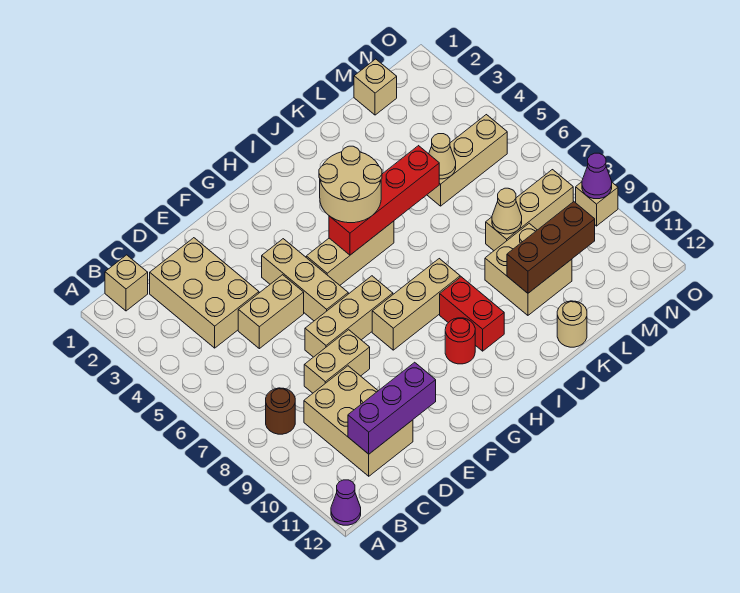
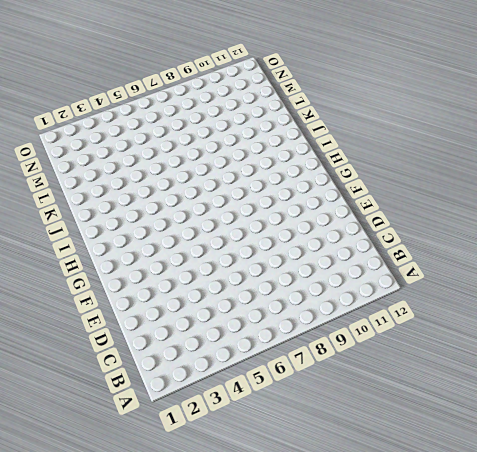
none -> purple cone A12 level 1
none -> tan brick B1 level 1
none -> brown round brick B8 level 1

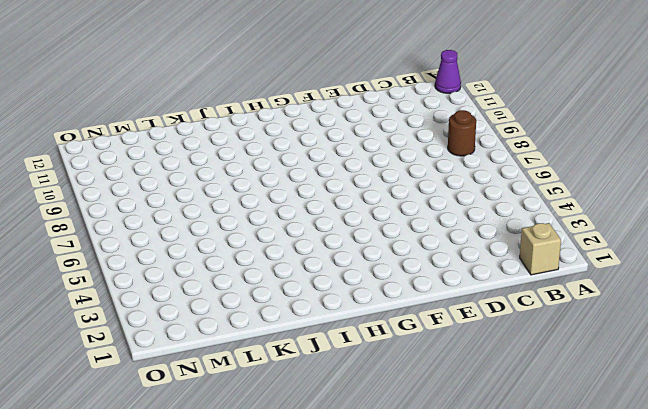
none -> tan brick C2:D4 level 1
none -> tan brick C9:D11 level 1
none -> tan brick D5:E5 level 1

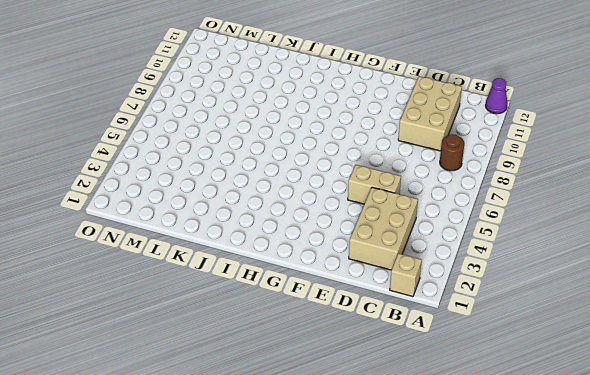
none -> tan brick D8:E8 level 1
none -> tan brick E7:G7 level 1
none -> tan brick F4:F6 level 1

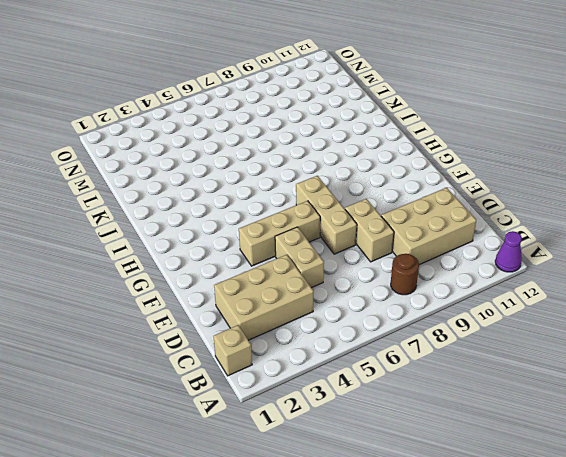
none -> tan brick G5:I5 level 1
none -> tan brick G8:I8 level 1
none -> red round brick H10 level 1

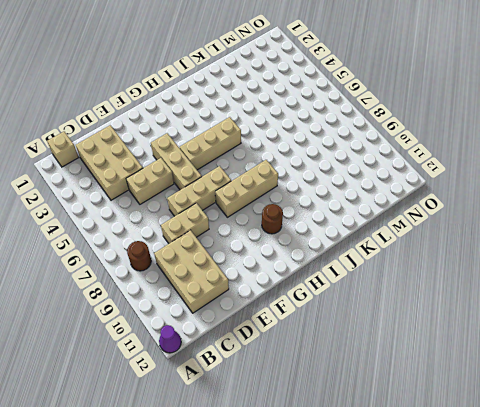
brown round brick H10 level 1 -> red round brick H10 level 1
none -> red brick I9:I10 level 1
none -> tan brick K9:L10 level 1
none -> tan round brick K12 level 1

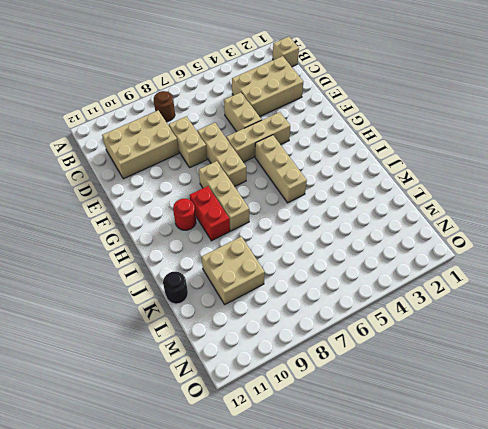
red brick H9:I9 level 1 -> red brick I9:I10 level 1
black round brick K12 level 1 -> tan round brick K12 level 1
none -> purple cone A12 level 1
none -> tan brick L5:N5 level 1
none -> tan brick L8:N8 level 1

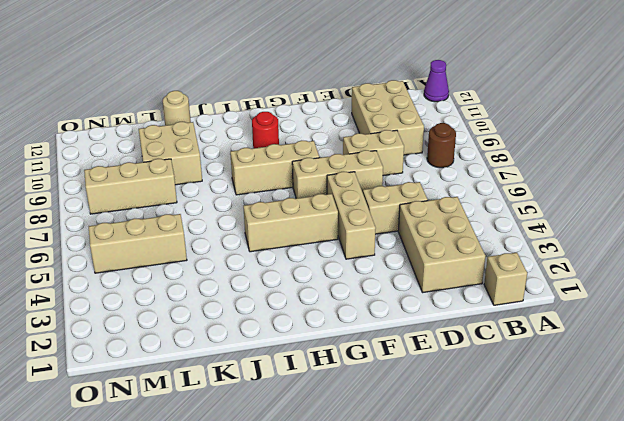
none -> red brick I9:I10 level 1
none -> tan brick M1 level 1
none -> tan brick O9 level 1

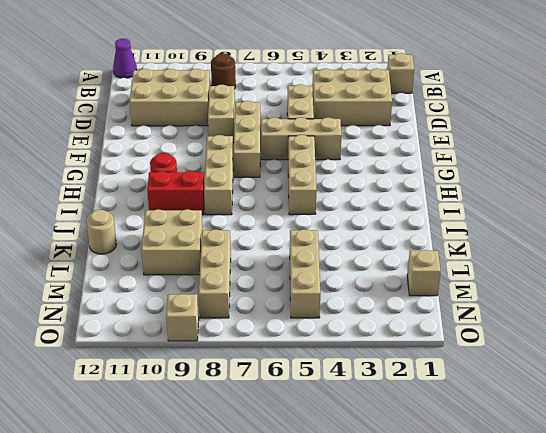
none -> purple brick C11:E11 level 2
none -> red brick H5:K5 level 2
none -> brown brick K10:M10 level 2

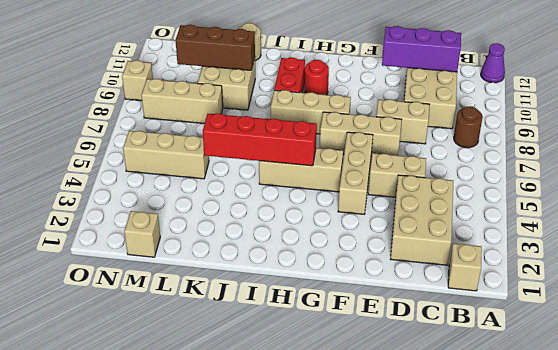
none -> tan cone L5 level 2
none -> tan cone L8 level 2
none -> purple cone O9 level 2

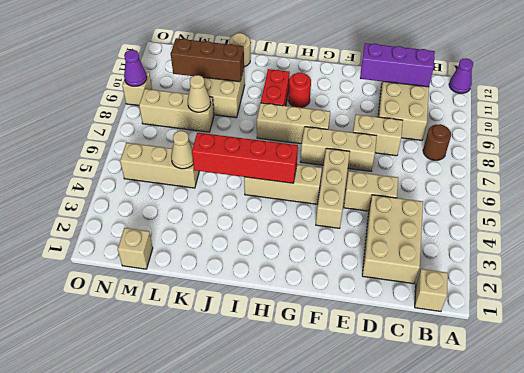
none -> tan round brick H4:I5 level 3

